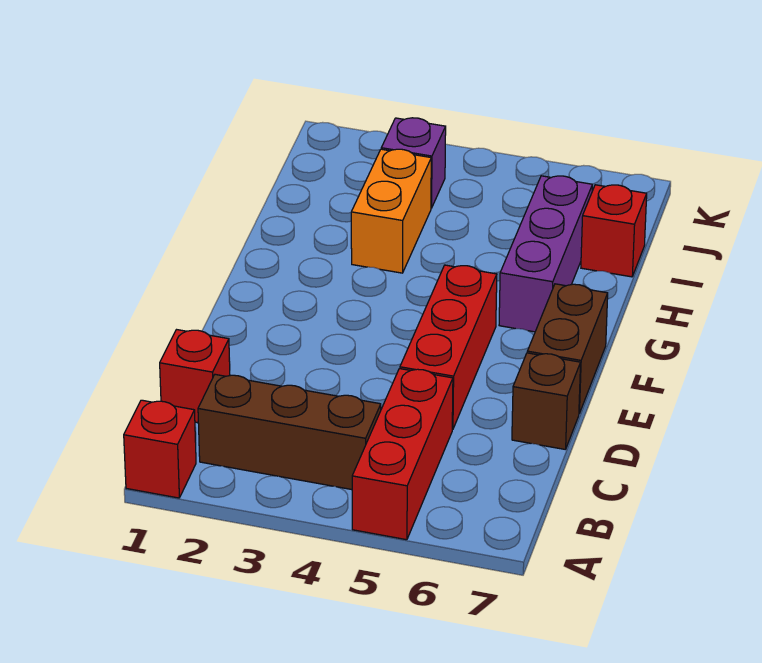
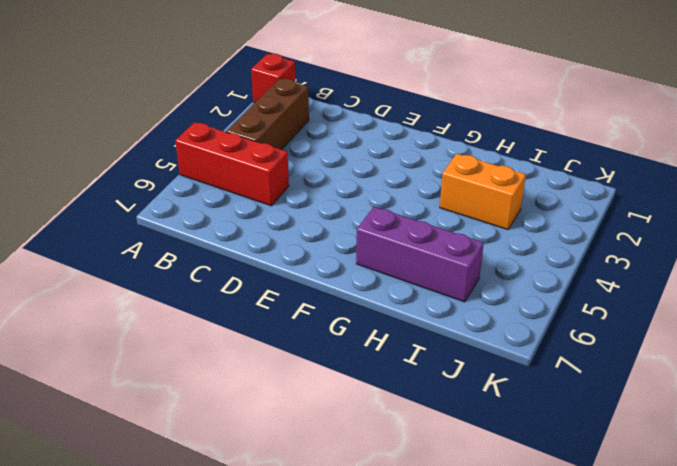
none -> red brick C1 level 1
none -> red brick D5:F5 level 1

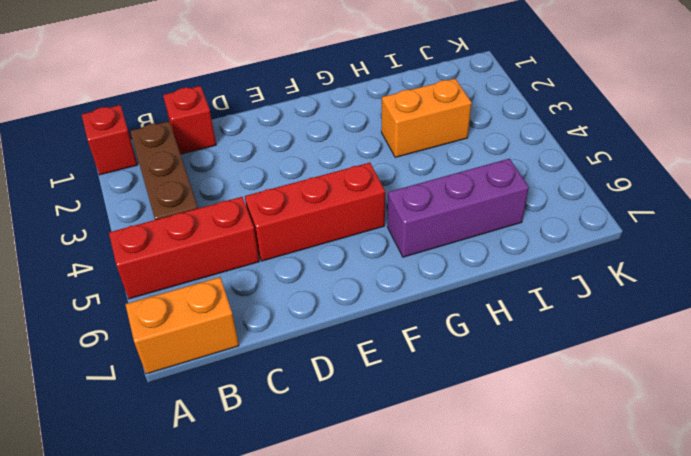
orange brick A7:B7 level 1 -> none
none -> brown brick D7 level 1
none -> brown brick E7:F7 level 1

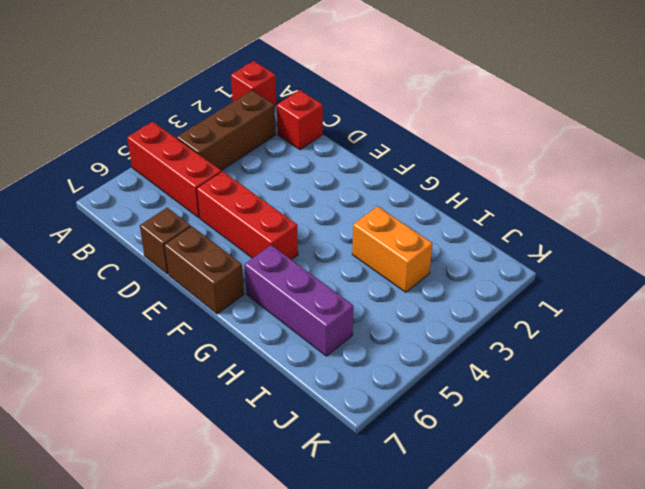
none -> red brick I7 level 1
none -> purple brick J3 level 1

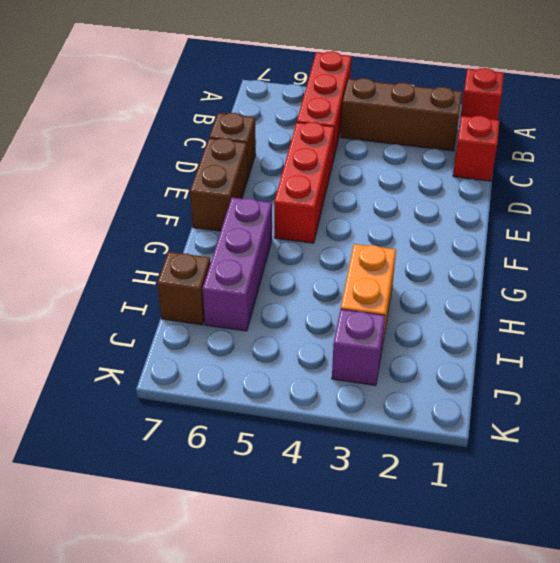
brown brick I7 level 1 -> red brick I7 level 1

